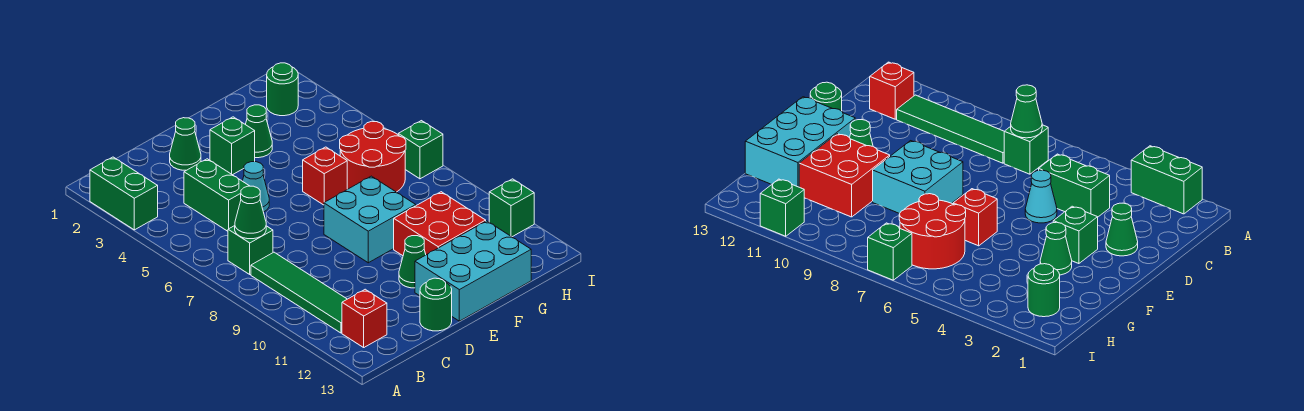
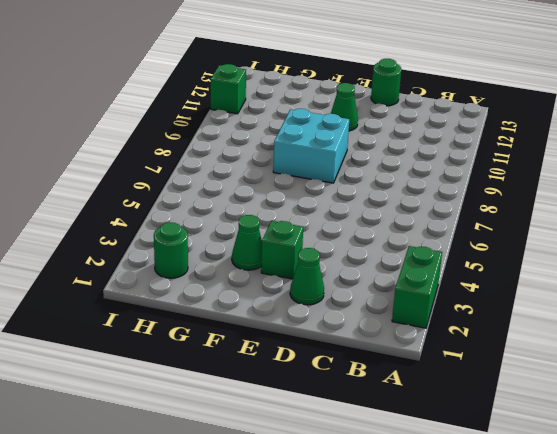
none -> green brick B7 level 1
none -> green tile B8:B11 level 1
none -> red brick B12 level 1

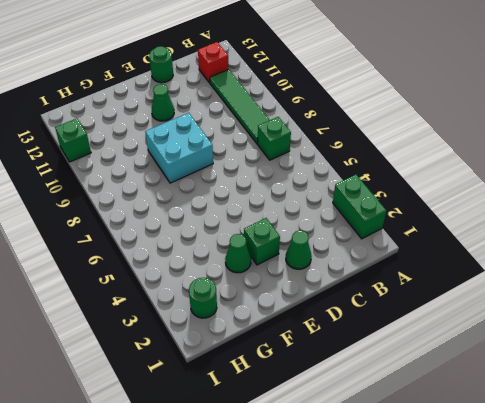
none -> green brick C4:C5 level 1
none -> cyan cone D5 level 1
none -> cyan brick E12:G13 level 1

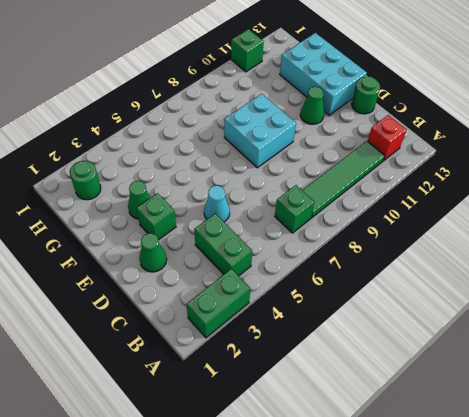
green brick B4:C4 level 1 -> green brick C4:C5 level 1
none -> red brick F6 level 1
none -> red brick F10:G11 level 1
none -> red round brick G6:H7 level 1

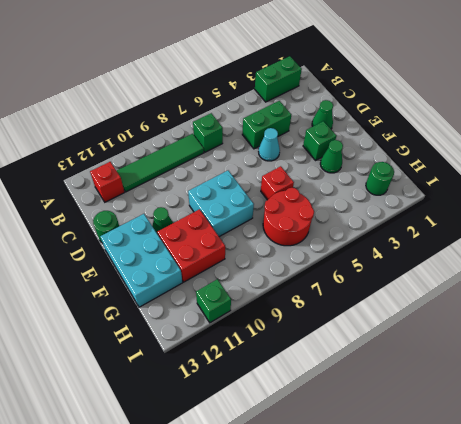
none -> green brick I7 level 1
none -> green cone B7 level 2

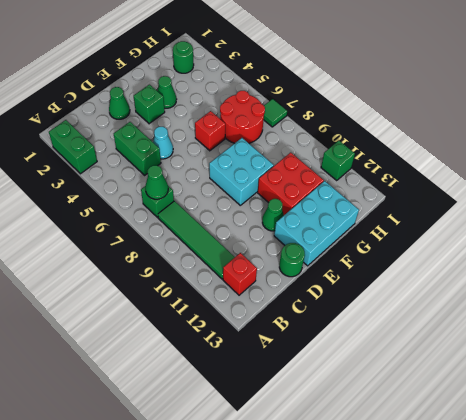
green tile I7 level 1 -> green brick I7 level 1

